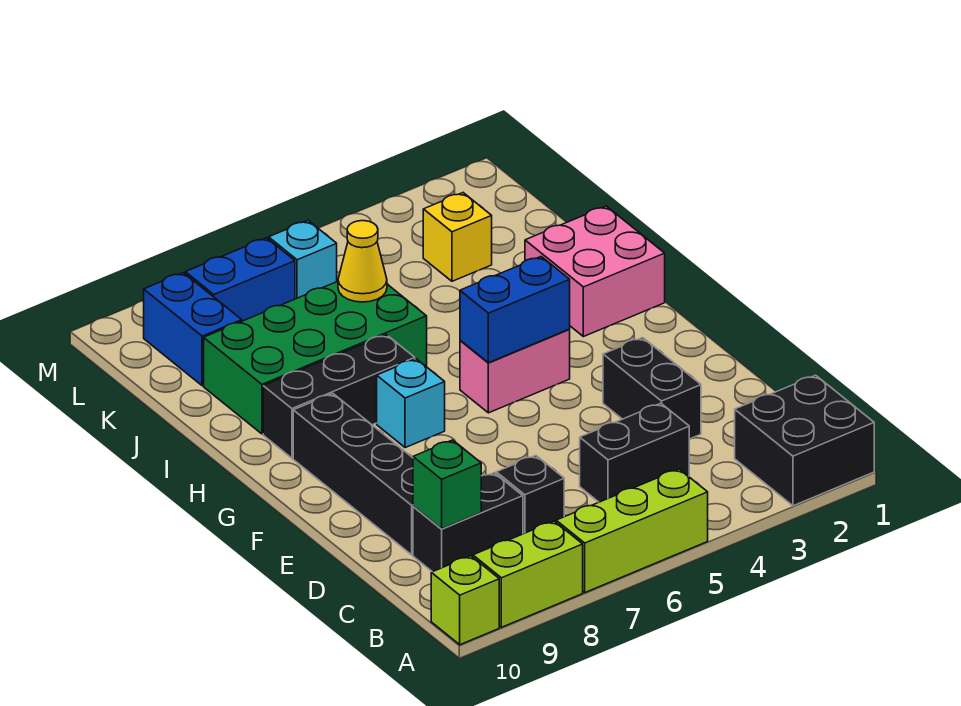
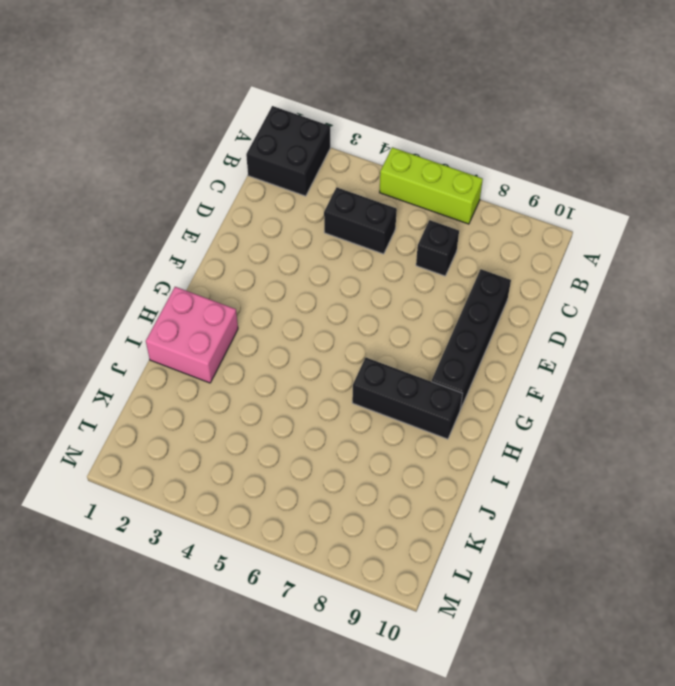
none -> lime brick A8:A9 level 1
none -> lime brick A10 level 1
none -> black brick C8:C9 level 1

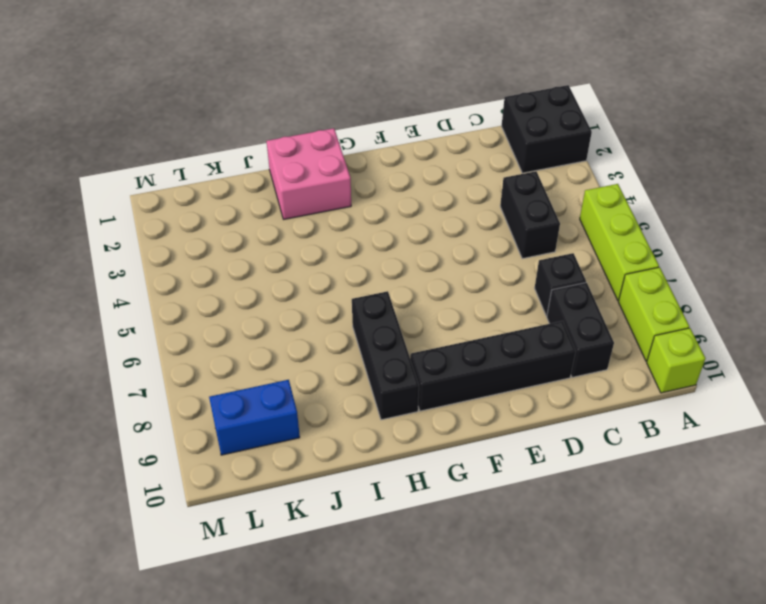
none -> black brick D3:E3 level 1
none -> pink brick G4:G5 level 1
none -> cyan brick G7 level 1

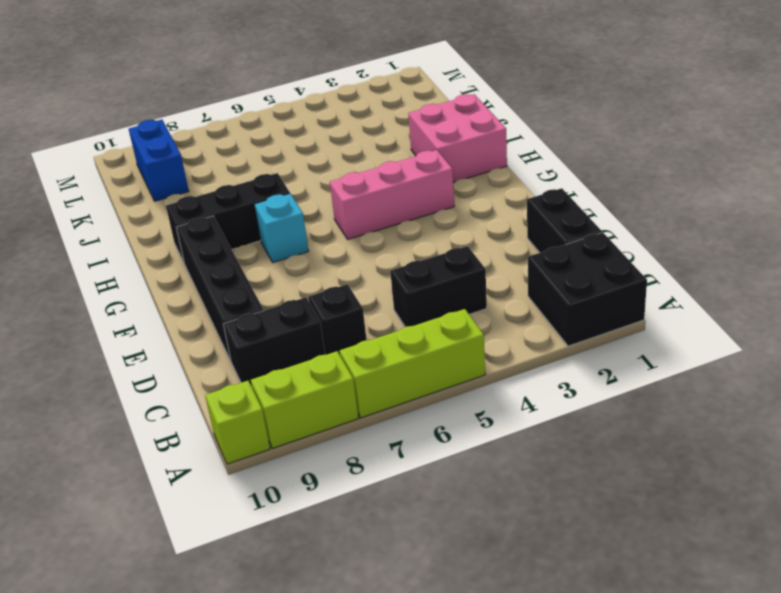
black brick C1:D1 level 1 -> black brick D3:E3 level 1
pink brick G3:G5 level 1 -> pink brick G4:G5 level 1
none -> green brick I6:J9 level 1
none -> yellow brick K3 level 1
none -> cyan brick L6 level 1

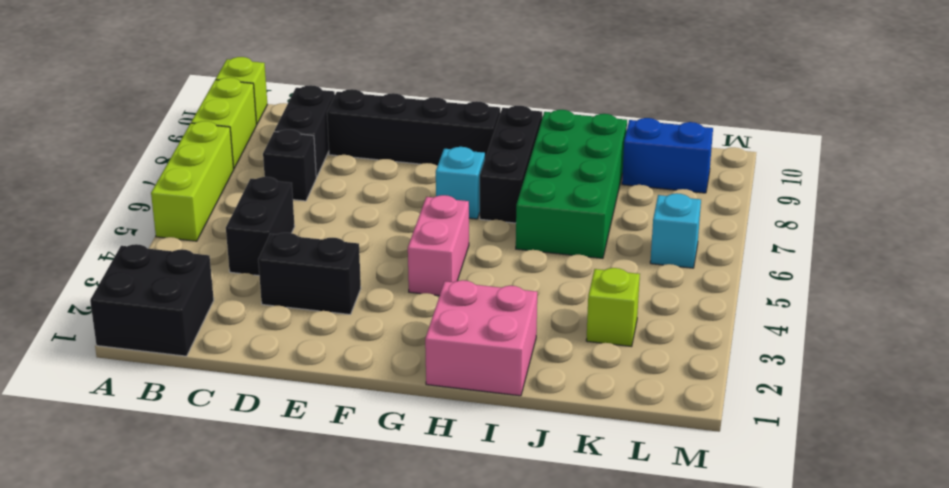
lime brick K3 level 1 -> yellow brick K3 level 1
none -> blue brick L7:L8 level 1
none -> green brick C9 level 2
none -> blue brick G4:G5 level 2

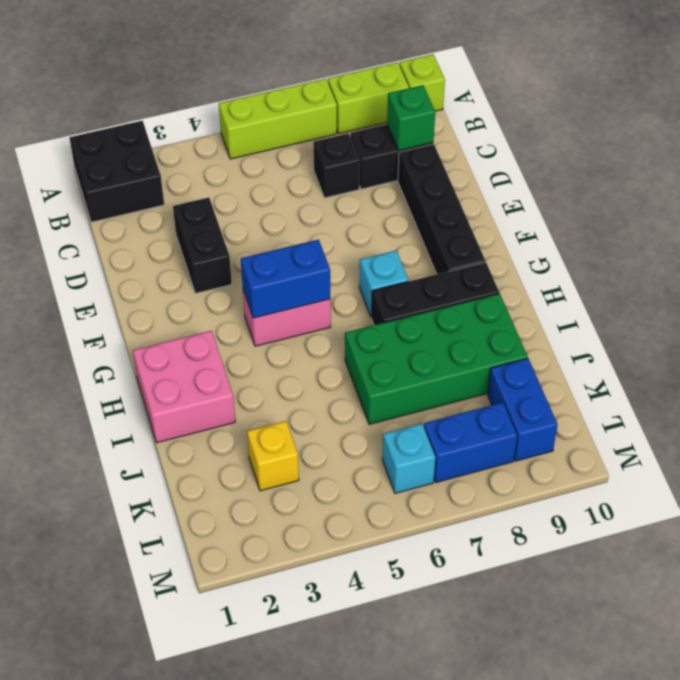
none -> black brick C4:C5 level 1
none -> yellow cone J6 level 2

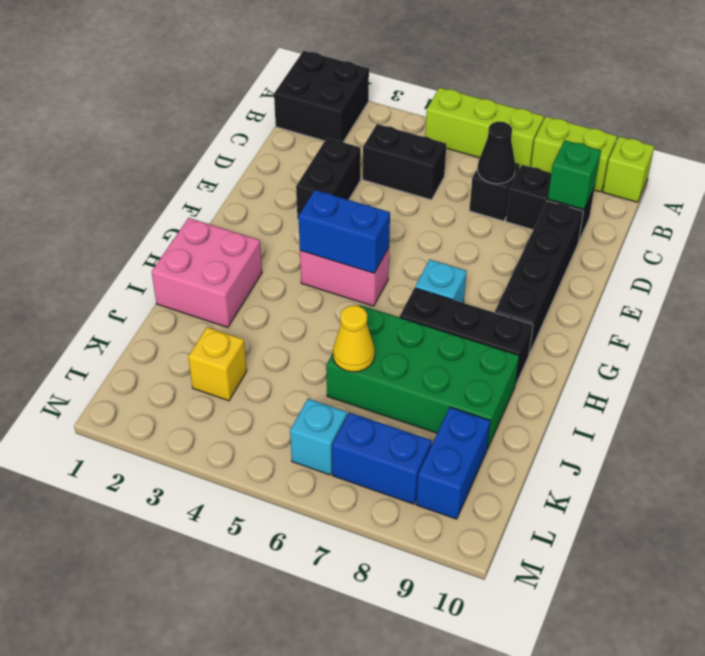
black cone C7 level 2 -> none

